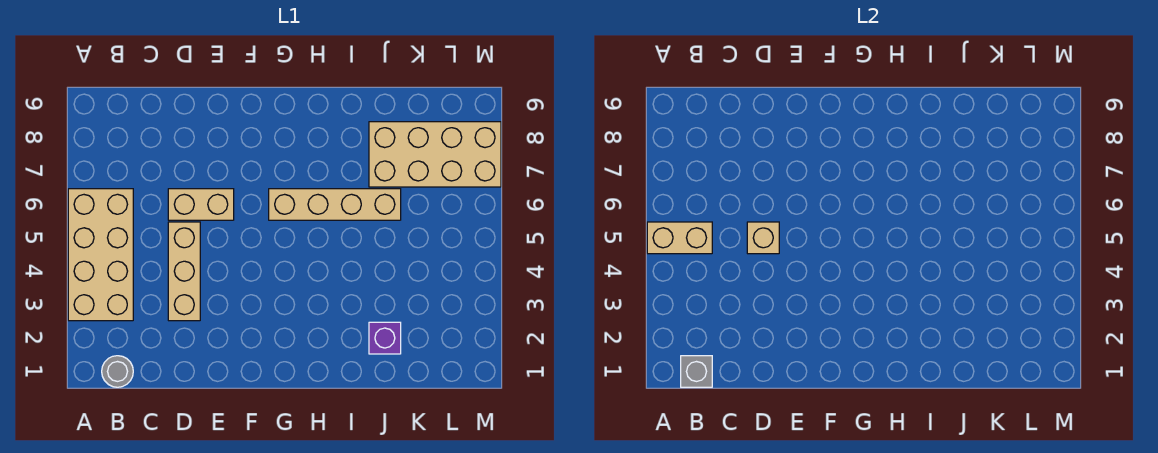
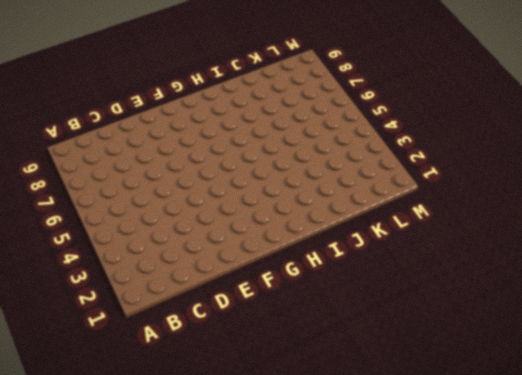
none -> tan brick A3:B6 level 1
none -> grey round brick B1 level 1

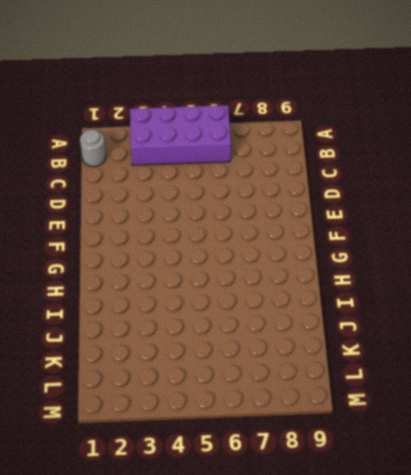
purple brick A3:B6 level 1 -> tan brick A3:B6 level 1
none -> tan brick D3:D5 level 1
none -> tan brick D6:E6 level 1

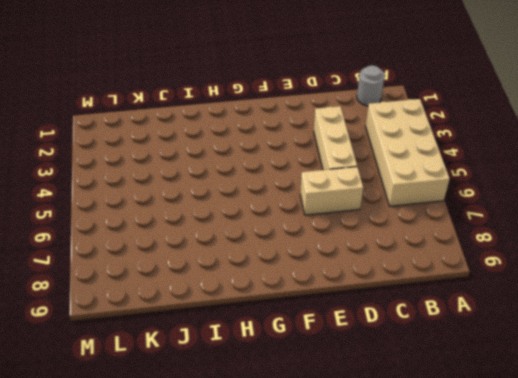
none -> tan brick G6:J6 level 1
none -> purple brick J2 level 1

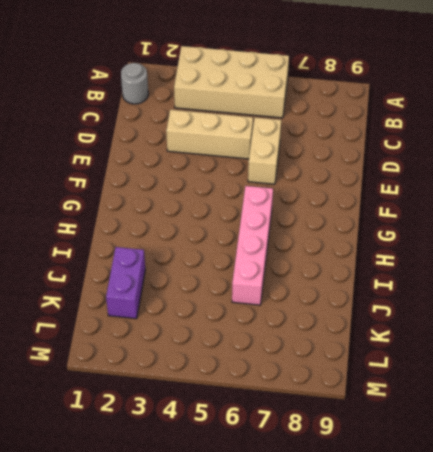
pink brick G6:J6 level 1 -> tan brick G6:J6 level 1
purple brick J2:K2 level 1 -> purple brick J2 level 1
none -> tan brick J7:M8 level 1
none -> tan brick A5:B5 level 2

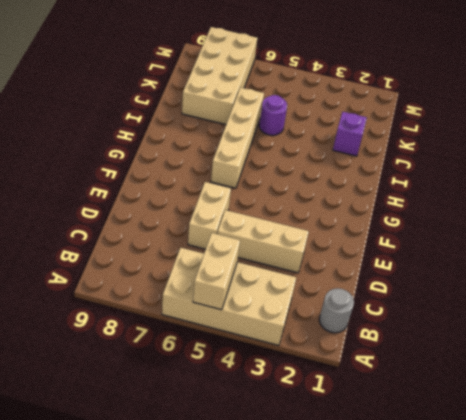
purple round brick J5 level 1 -> none
none -> grey brick B1 level 2
none -> tan brick D5 level 2

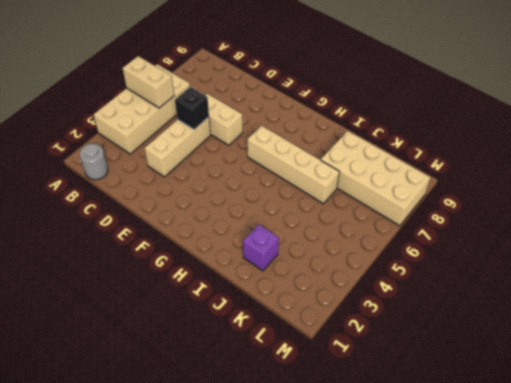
black brick D5 level 2 -> tan brick D5 level 2
none -> grey brick B1 level 2

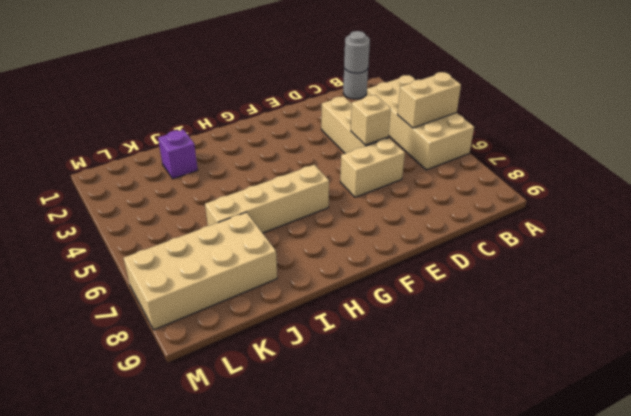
grey round brick B1 level 2 -> grey brick B1 level 2

